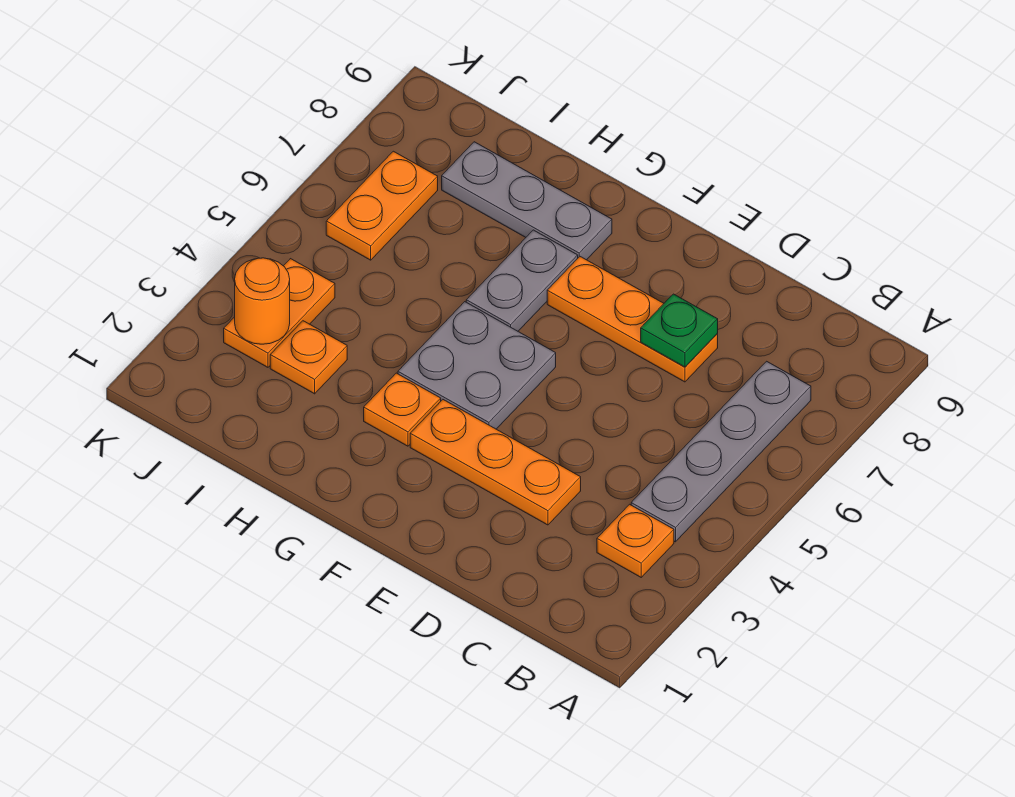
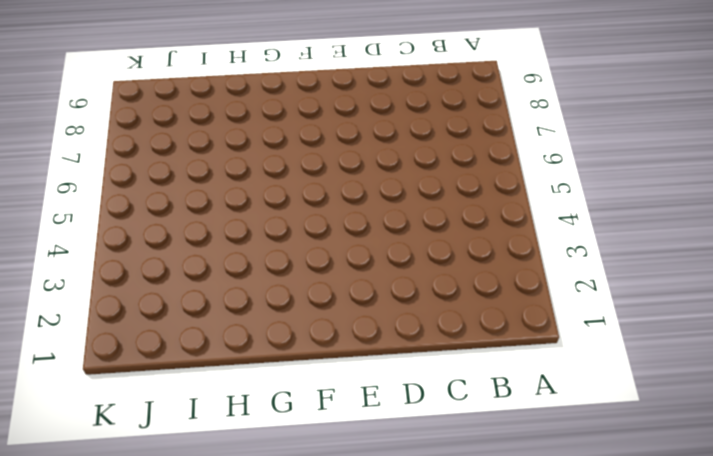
none -> orange plate B3 level 1
none -> grey plate B4:B7 level 1
none -> orange plate D3:F3 level 1

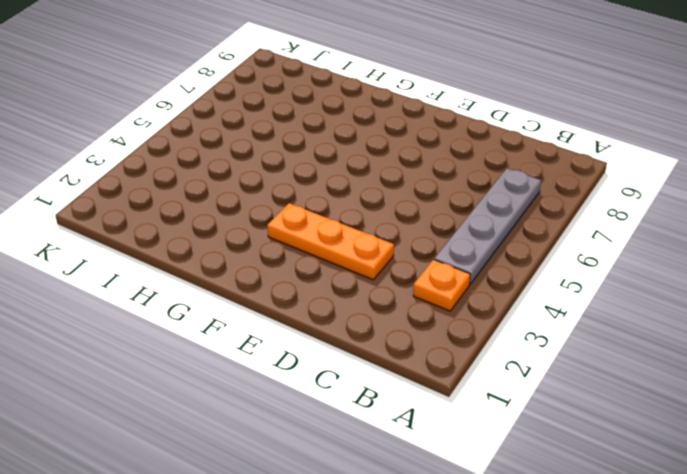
none -> orange plate D7:F7 level 1
none -> grey plate F4:G5 level 1
none -> orange plate G3 level 1

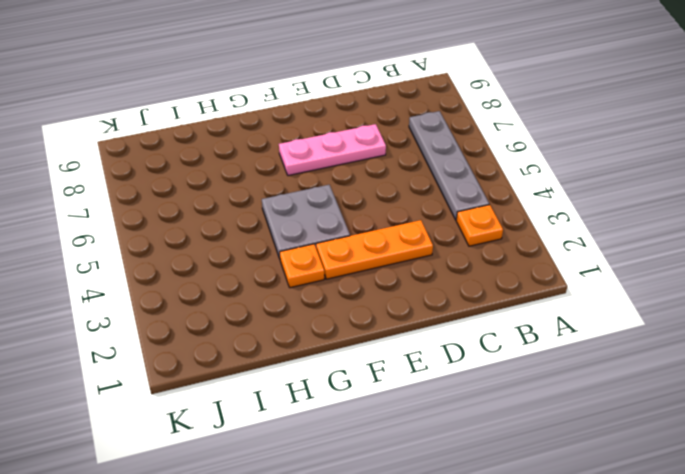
pink plate D7:F7 level 1 -> orange plate D7:F7 level 1
none -> grey plate G6:G7 level 1
none -> grey plate G8:I8 level 1
none -> orange plate I3 level 1

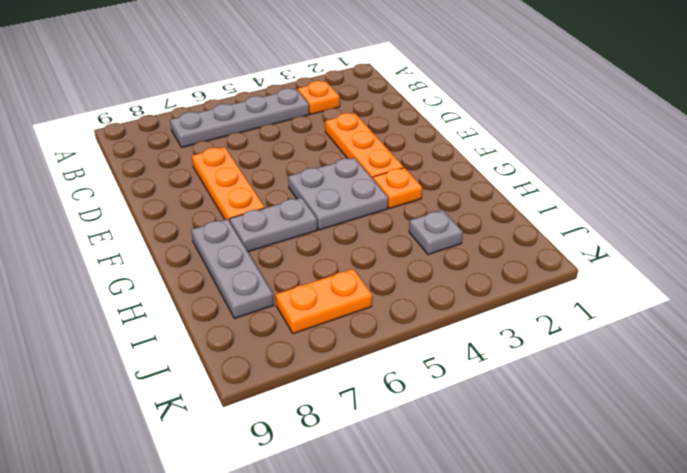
grey plate I3 level 1 -> orange plate I3 level 1
none -> orange plate J3:J4 level 1
none -> green plate D7 level 2
none -> orange round brick J3 level 2

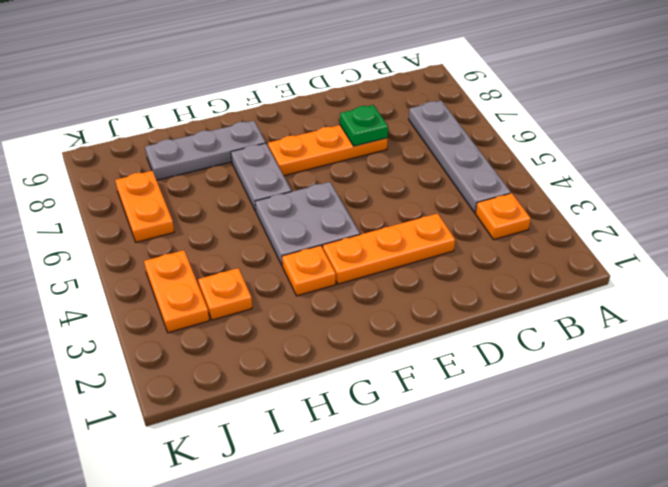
none -> orange round brick J3 level 2

